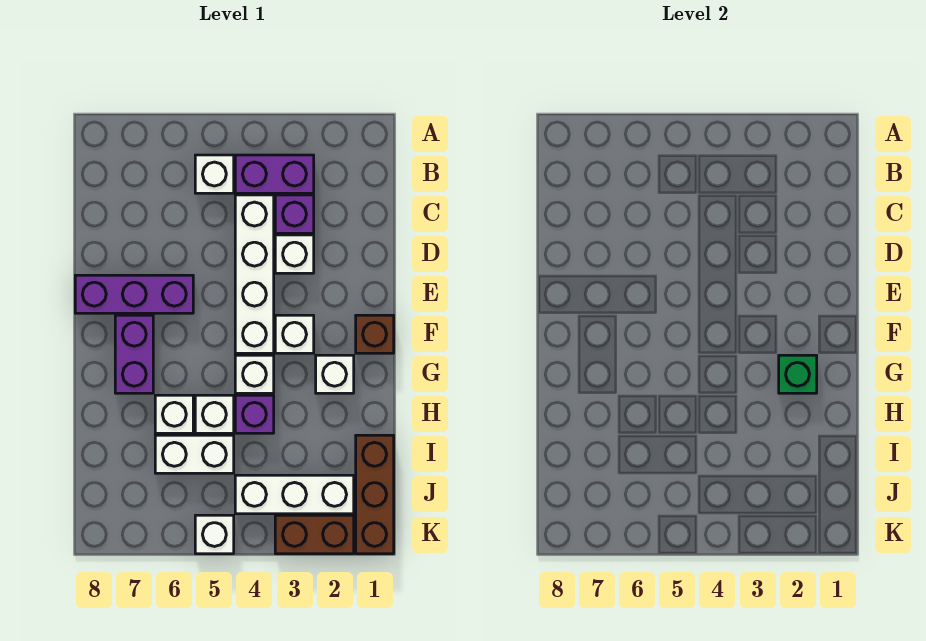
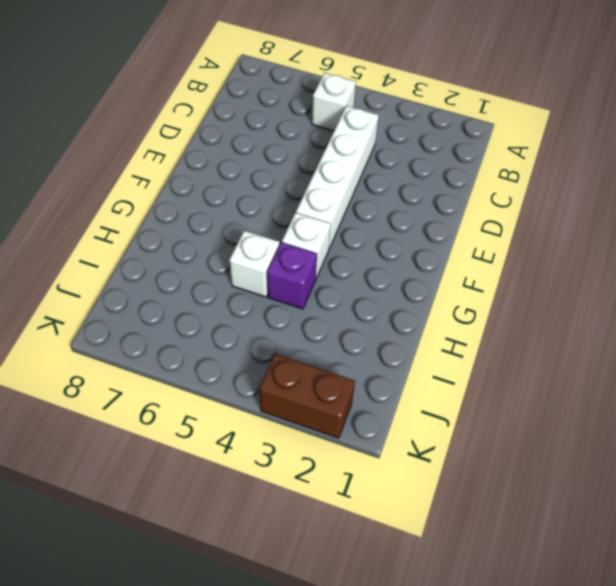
none -> purple brick B3:B4 level 1
none -> purple brick C3 level 1
none -> white brick D3 level 1

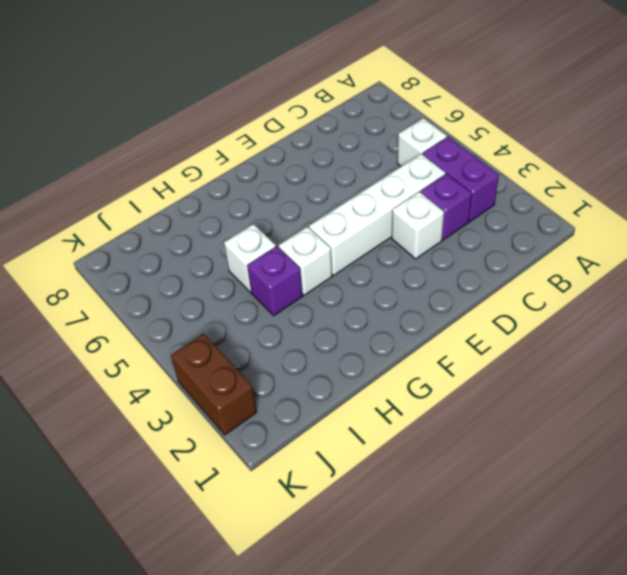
none -> purple brick E6:E8 level 1
none -> brown brick F1 level 1
none -> white brick F3 level 1

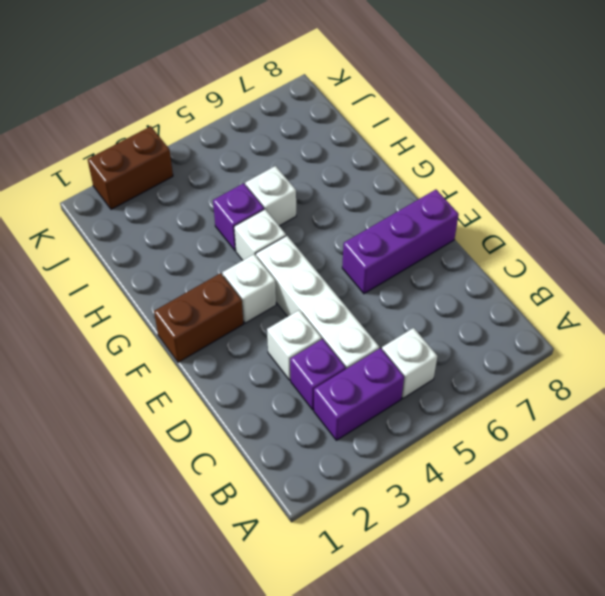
brown brick F1:F2 level 1 -> brown brick F1 level 1
none -> purple brick F7:G7 level 1
none -> white brick G2 level 1
none -> white brick H6 level 1

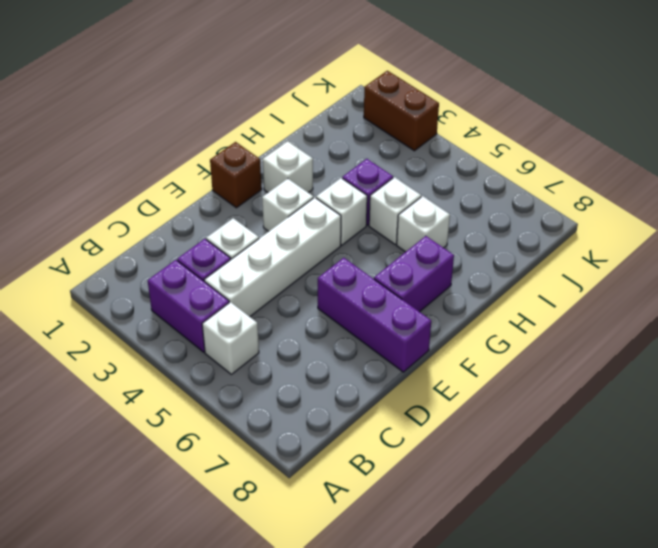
none -> brown brick I1:K1 level 1
none -> white brick I5:I6 level 1
none -> white brick J2:J4 level 1

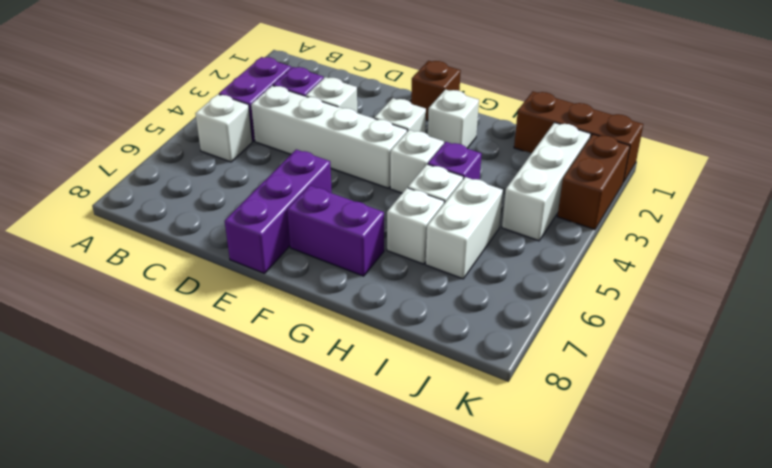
none -> white brick K5 level 1
none -> green brick G2 level 2

